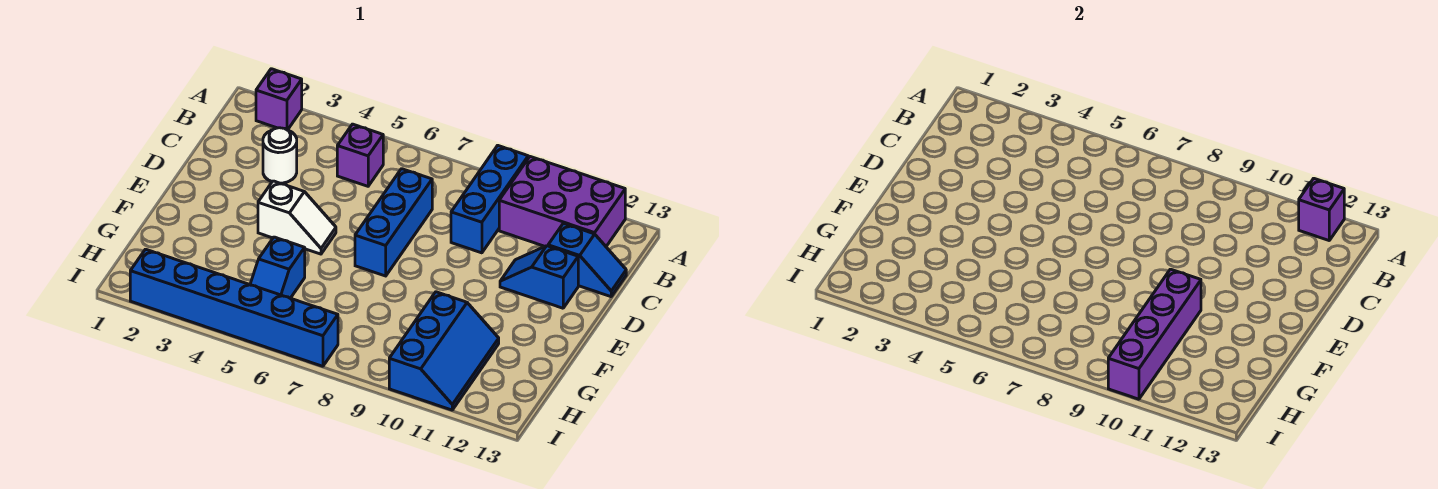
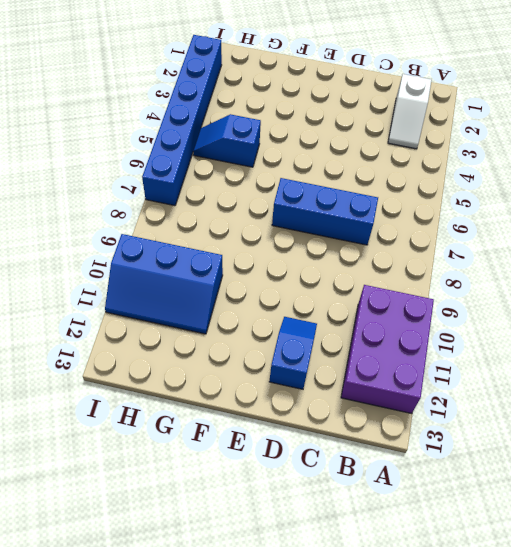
white slope B2:B3 level 1 top 2 -> white slope E4:E5 level 1 top 4
none -> purple brick A2 level 1
none -> blue brick A9:C9 level 1
none -> purple brick B5 level 1

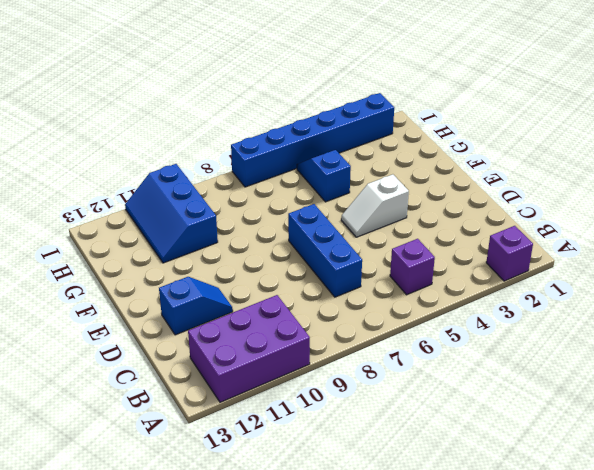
none -> blue brick A9:C9 level 1
none -> white round brick C3 level 1
none -> blue slope C12:C13 level 1 top 12

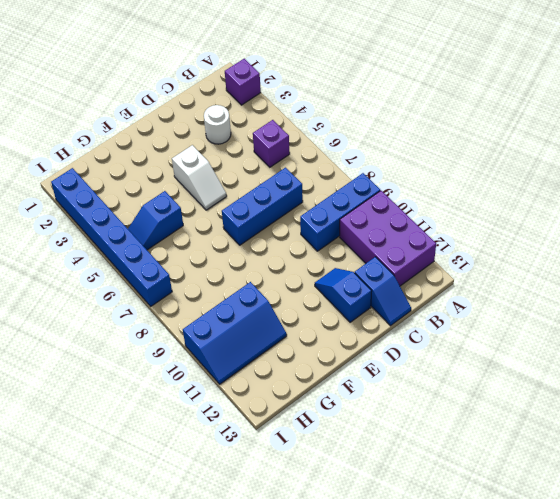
none -> purple brick A12 level 2
none -> purple brick F10:I10 level 2

